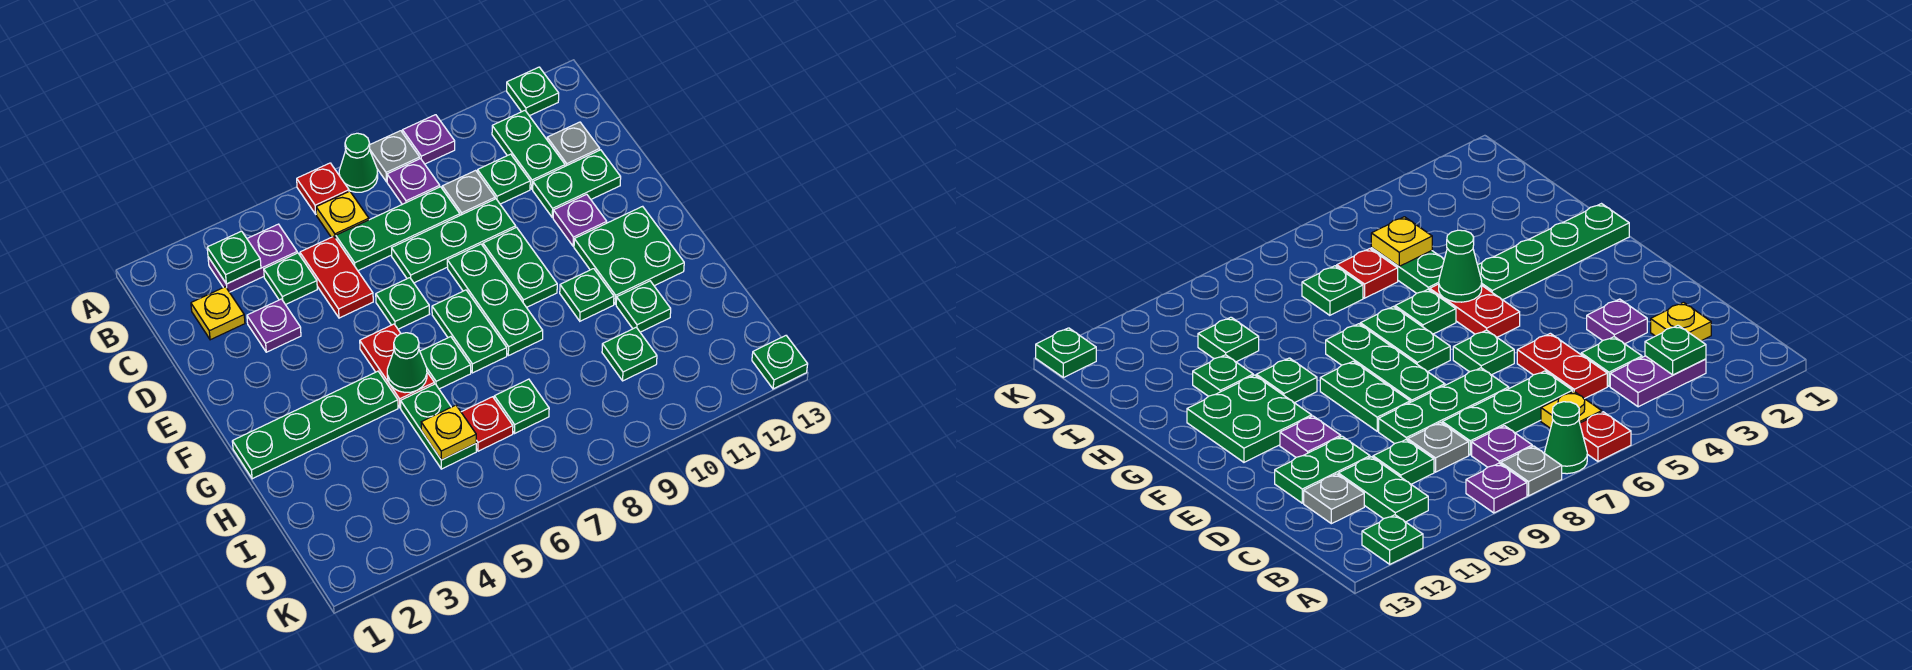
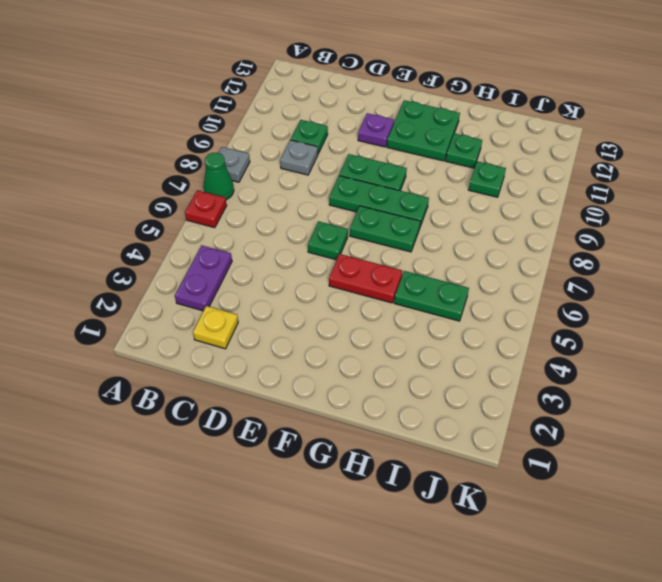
none -> purple plate A9 level 1
none -> green plate A12 level 1
none -> yellow plate B6 level 1
none -> purple plate B8 level 1

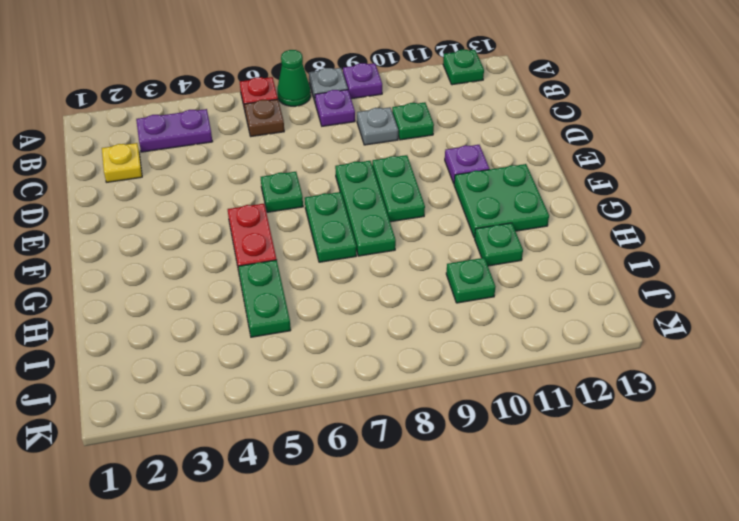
brown plate B6 level 1 -> yellow plate B6 level 1
none -> green plate B11:C11 level 1
none -> green plate C4 level 1
none -> red plate C5:D5 level 1
none -> green plate C6:C8 level 1

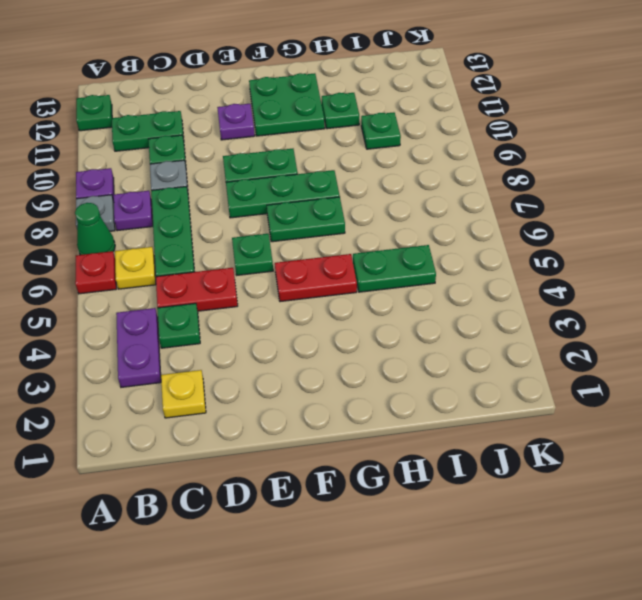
none -> grey plate C12 level 1
none -> purple plate D3 level 1
none -> green plate D7:D9 level 1
none -> green plate D11:D12 level 1

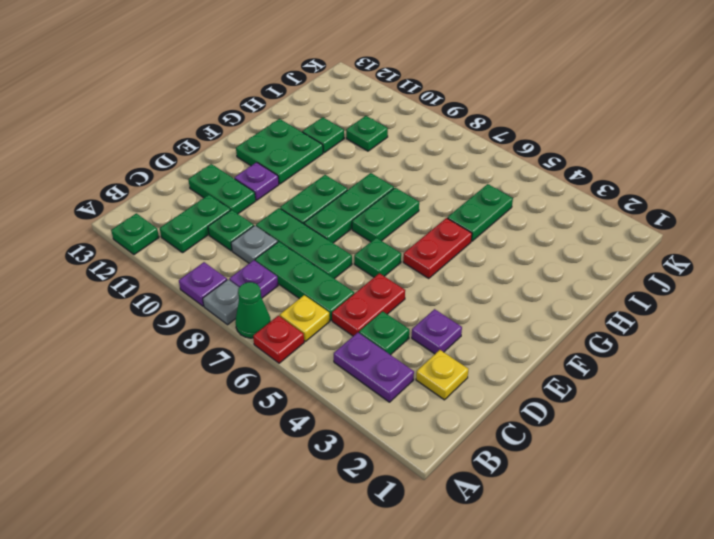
none -> grey plate C12 level 1
none -> green plate G1:G4 level 1
none -> green plate G6 level 1
none -> green plate G10 level 1

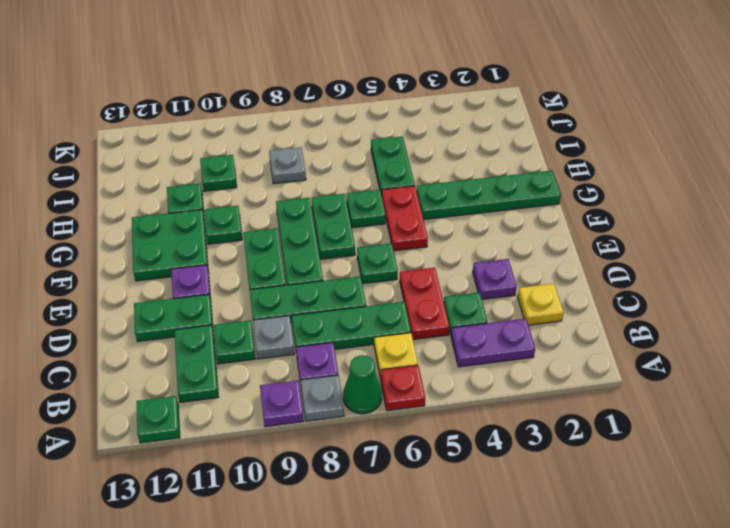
grey plate I8 level 1 -> grey plate C12 level 1
none -> red plate I6 level 1
none -> green plate I7 level 1
none -> green plate K13 level 1
none -> green plate B3 level 2

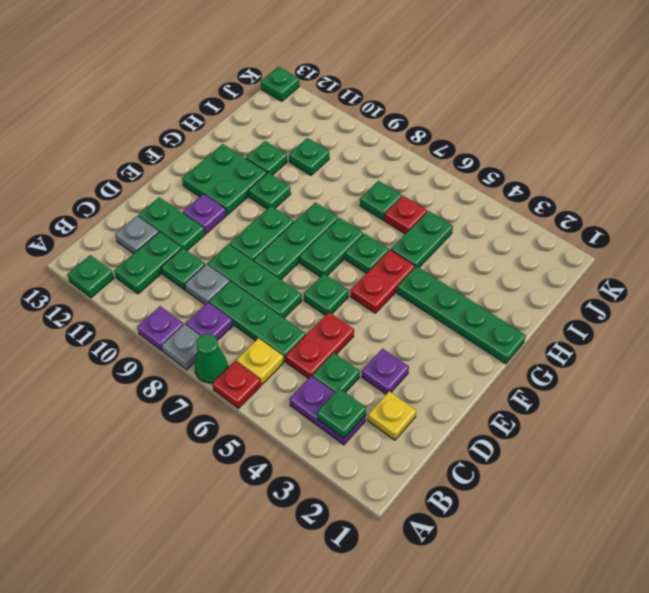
none -> green cone G5 level 2
none -> yellow plate I5 level 2

